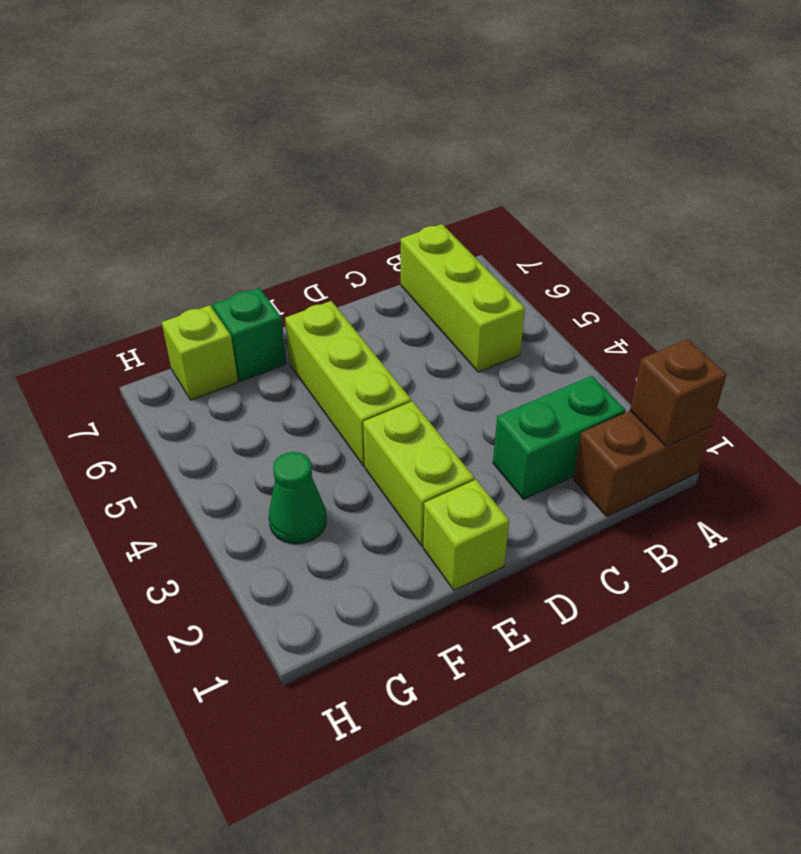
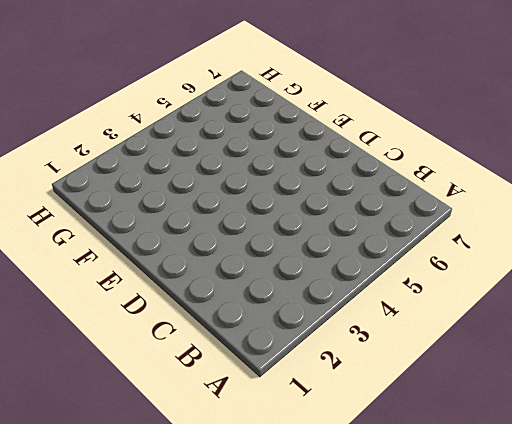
none -> brown brick A1:B1 level 1
none -> green brick B2:C2 level 1

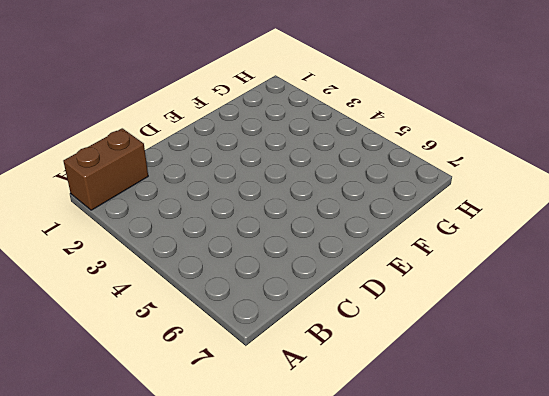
none -> green brick B2:C2 level 1
none -> lime brick B5:B7 level 1

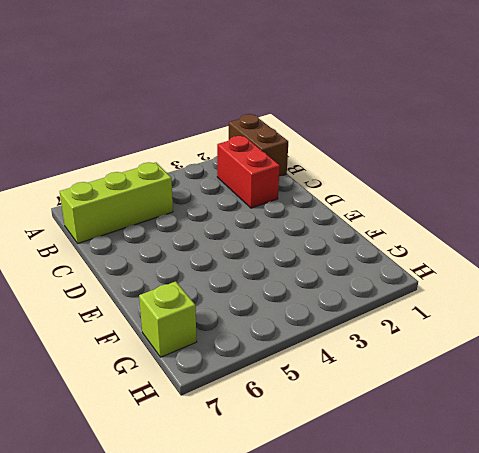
red brick B2:C2 level 1 -> green brick B2:C2 level 1
none -> lime brick E1 level 1
none -> lime brick E2:E3 level 1

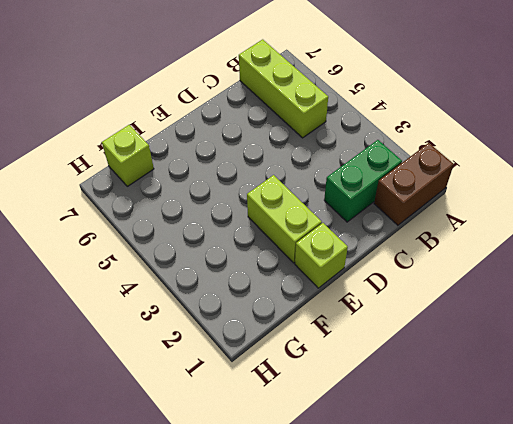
none -> lime brick E4:E6 level 1
none -> green brick F7 level 1

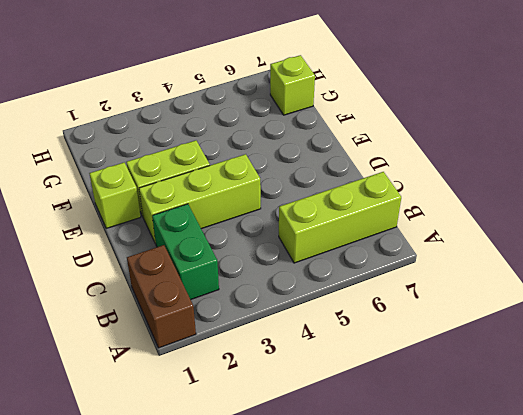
lime brick D2:D4 level 1 -> lime brick E4:E6 level 1
none -> green brick F7 level 1
none -> green cone G3 level 1

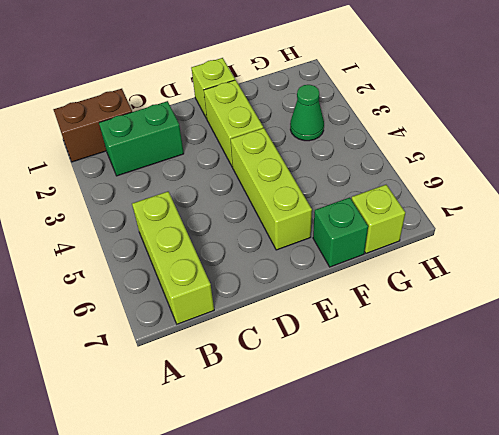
none -> brown brick A1 level 2

